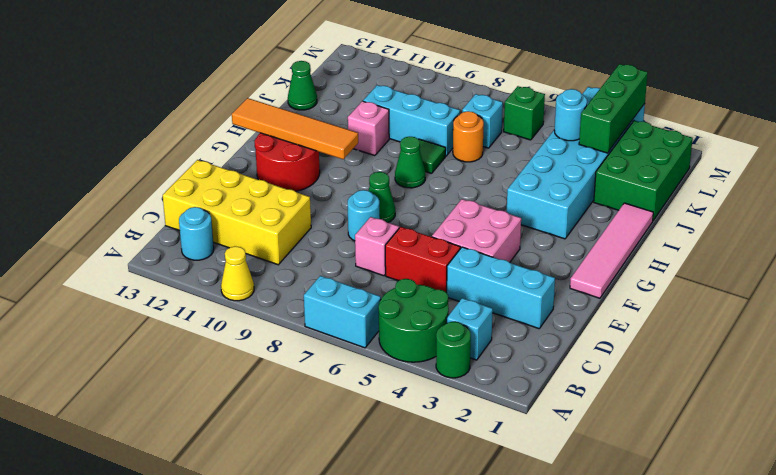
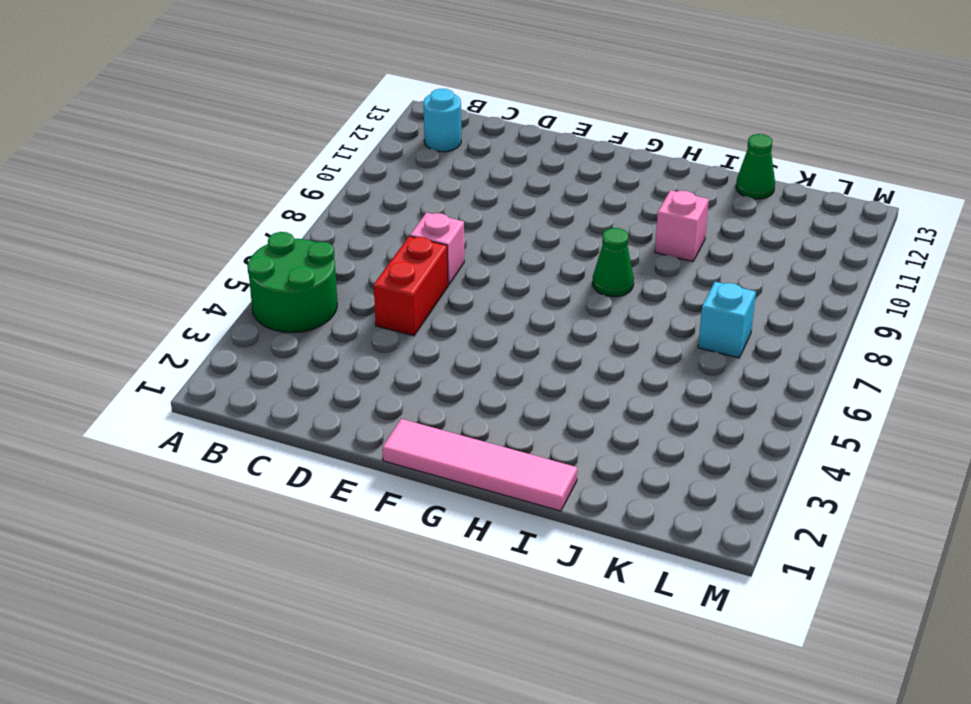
none -> green round brick A3 level 1
none -> cyan brick A6:A7 level 1
none -> yellow cone A10 level 1

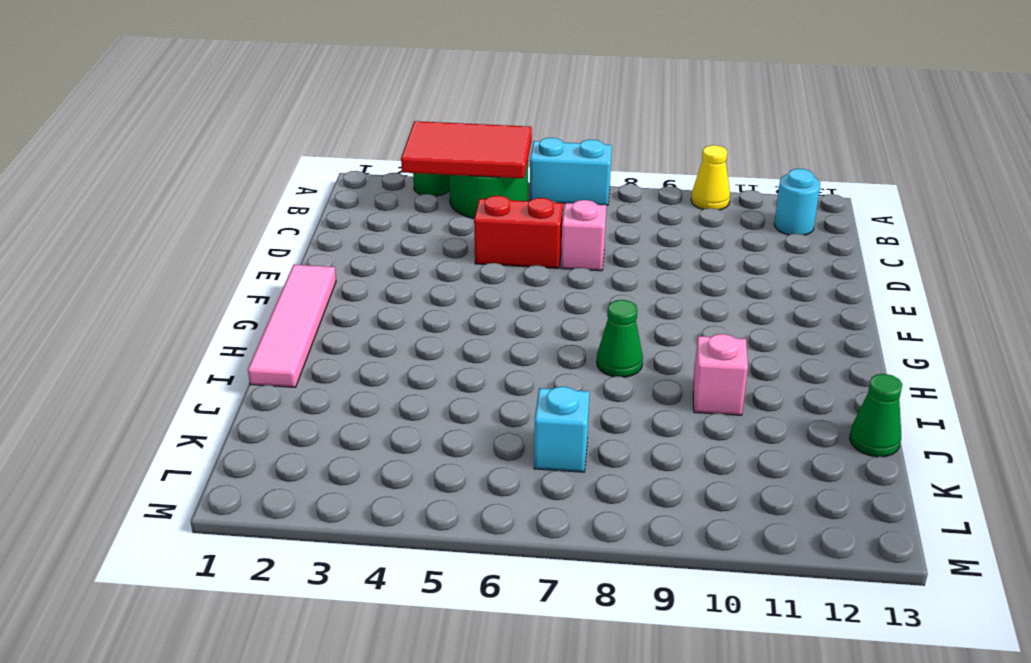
red tile A3:B5 level 2 -> none
none -> cyan brick B3 level 1
none -> yellow brick C10:D13 level 1
none -> cyan brick D2:D4 level 1

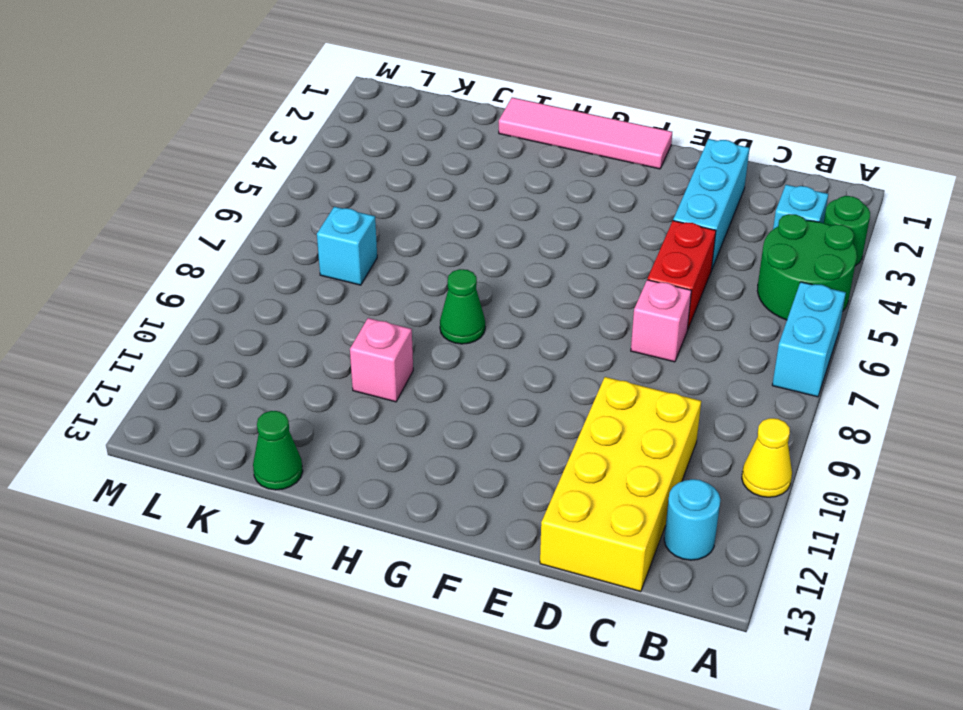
none -> pink brick E4:F5 level 1
none -> cyan round brick E8 level 1
none -> green cone F8 level 1

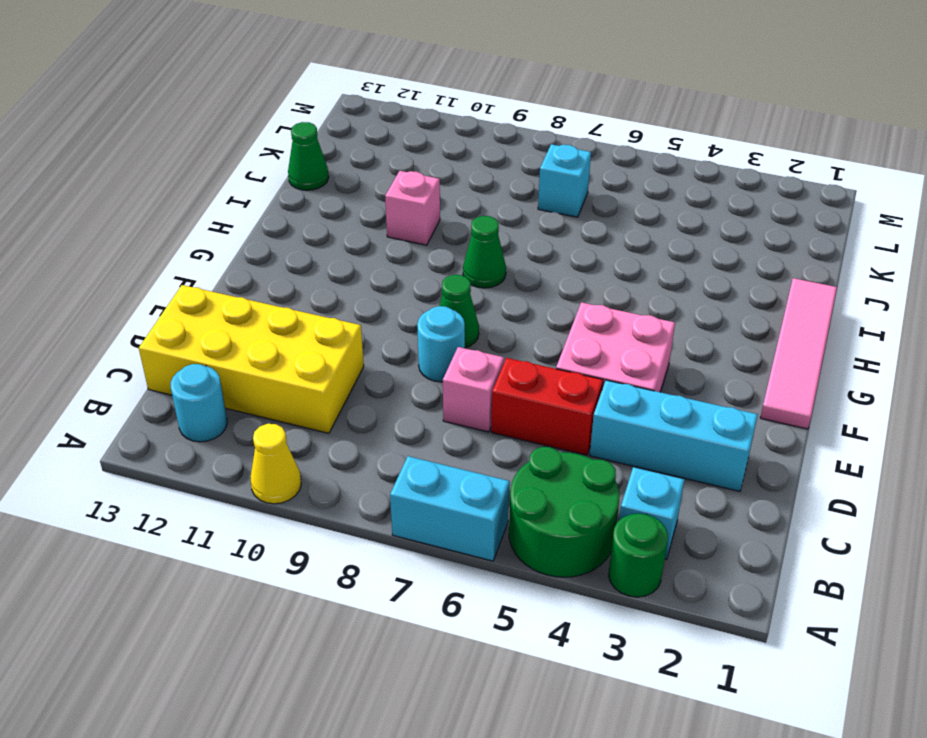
none -> red round brick F11:G12 level 1
none -> cyan brick H3:M4 level 1
none -> green tile I8 level 1

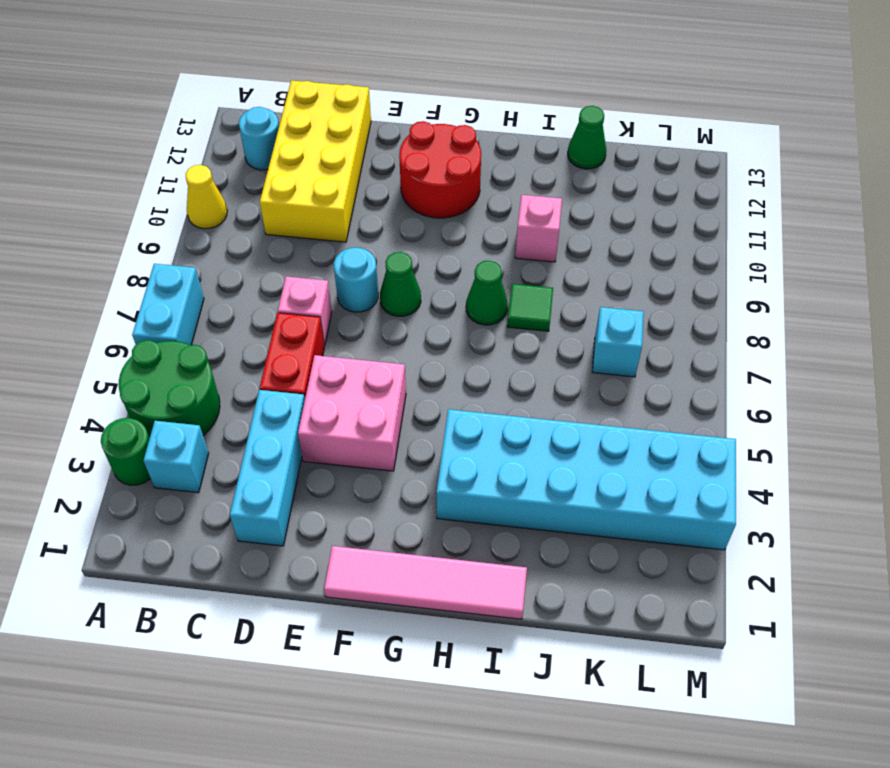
none -> green brick J1:L2 level 1
none -> orange round brick J7 level 1
none -> cyan brick J8:J10 level 1

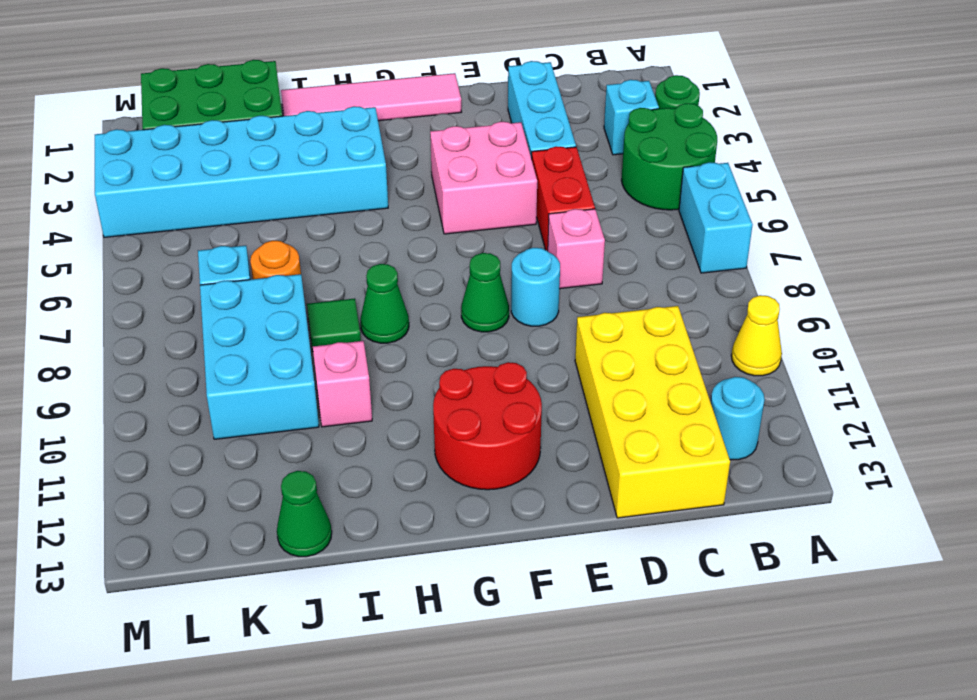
cyan brick J8:K10 level 1 -> cyan brick J8:J10 level 1
none -> green brick L6 level 1
none -> orange tile G10:G13 level 2
none -> green brick K3:M3 level 2

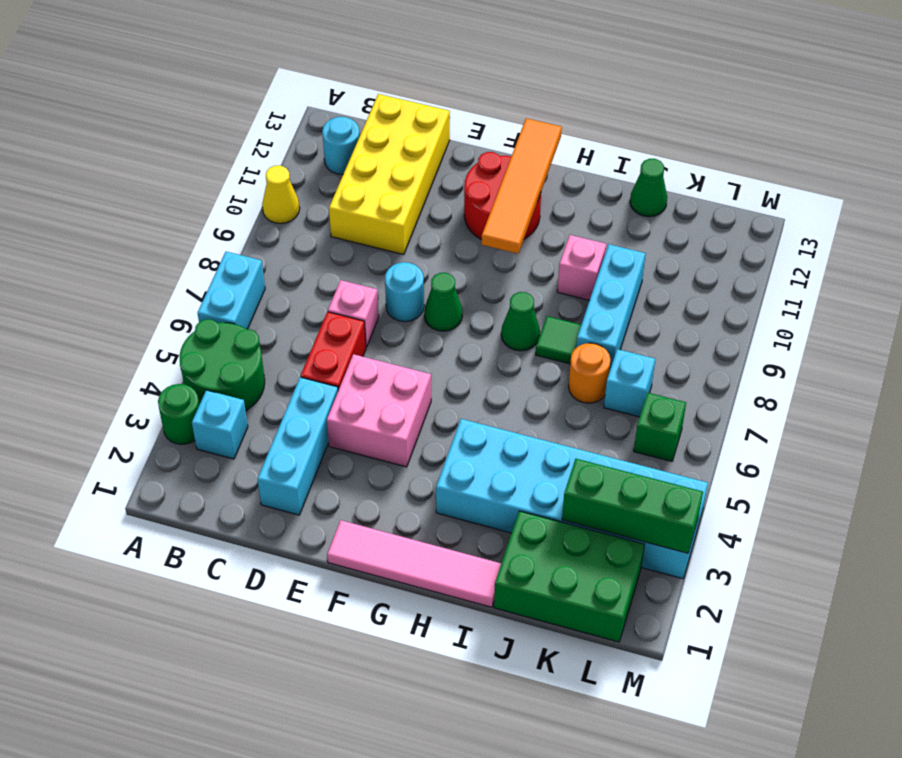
none -> cyan round brick K4 level 2

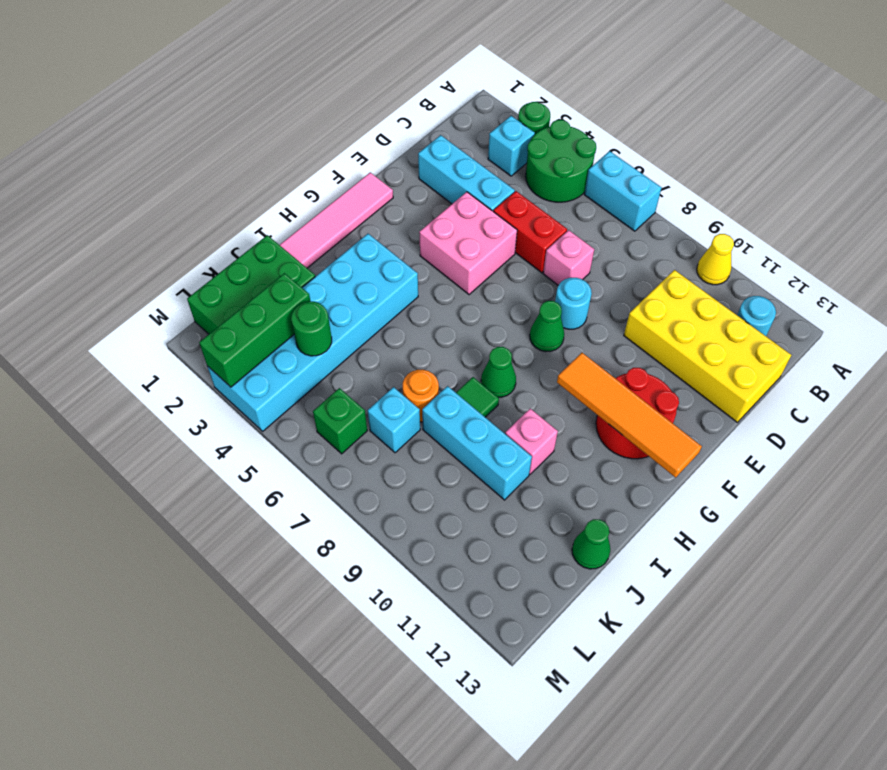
green round brick K4 level 2 -> cyan round brick K4 level 2

